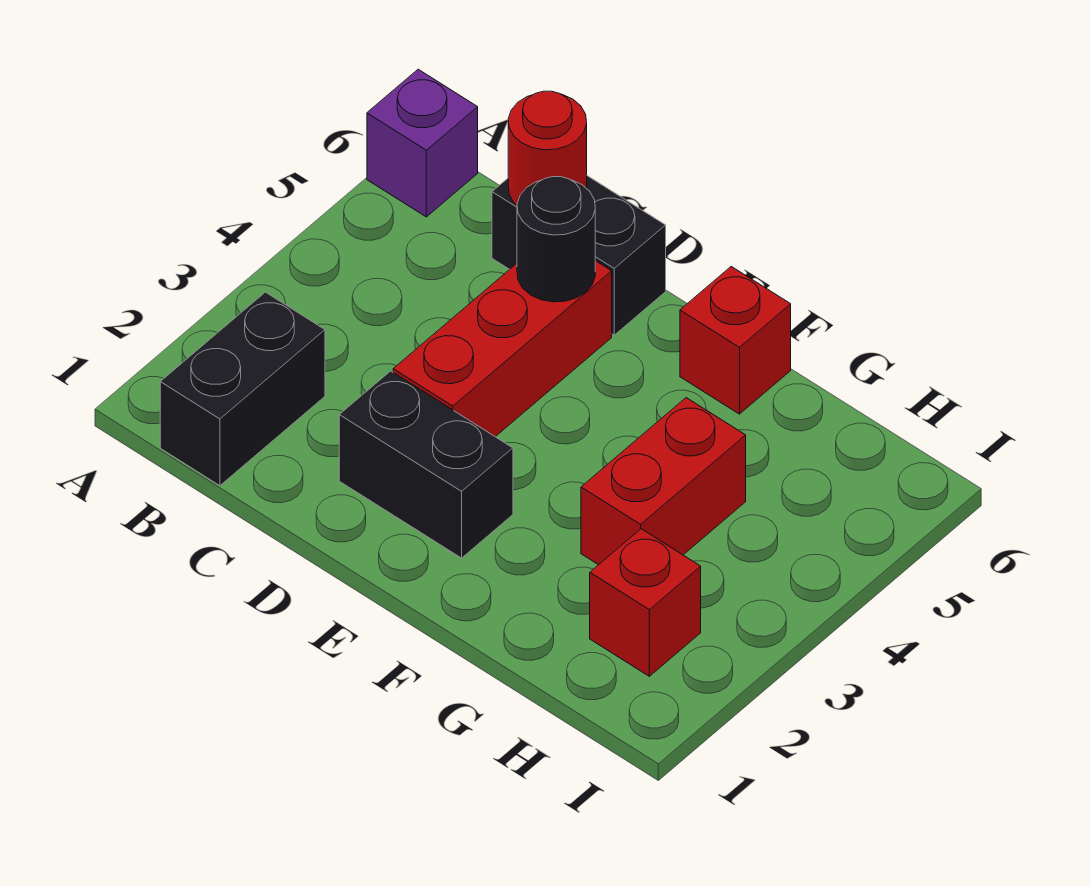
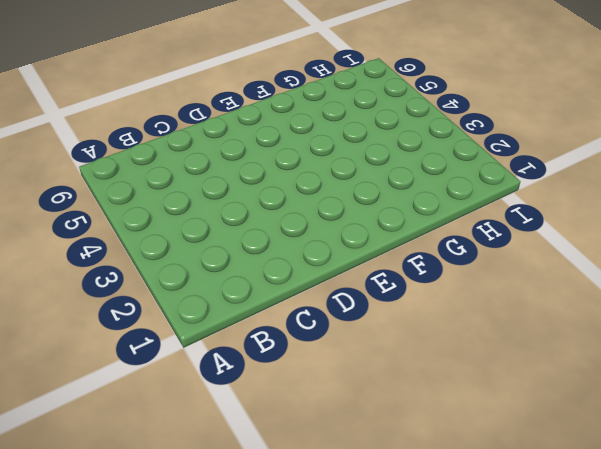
none -> purple brick A6 level 1
none -> black brick B1:B2 level 1

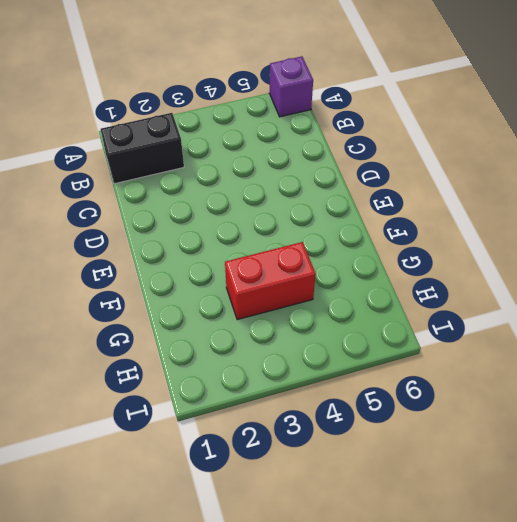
none -> black brick C6:D6 level 1
none -> black brick D2:E2 level 1

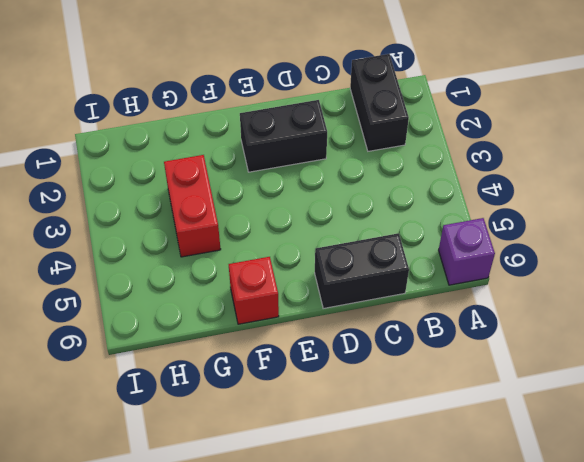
none -> red brick D3:D5 level 1
none -> red brick H2 level 1

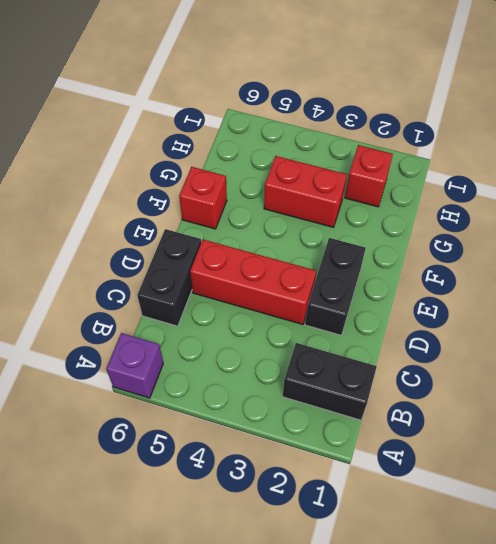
none -> red round brick C6 level 2
none -> black round brick D5 level 2

